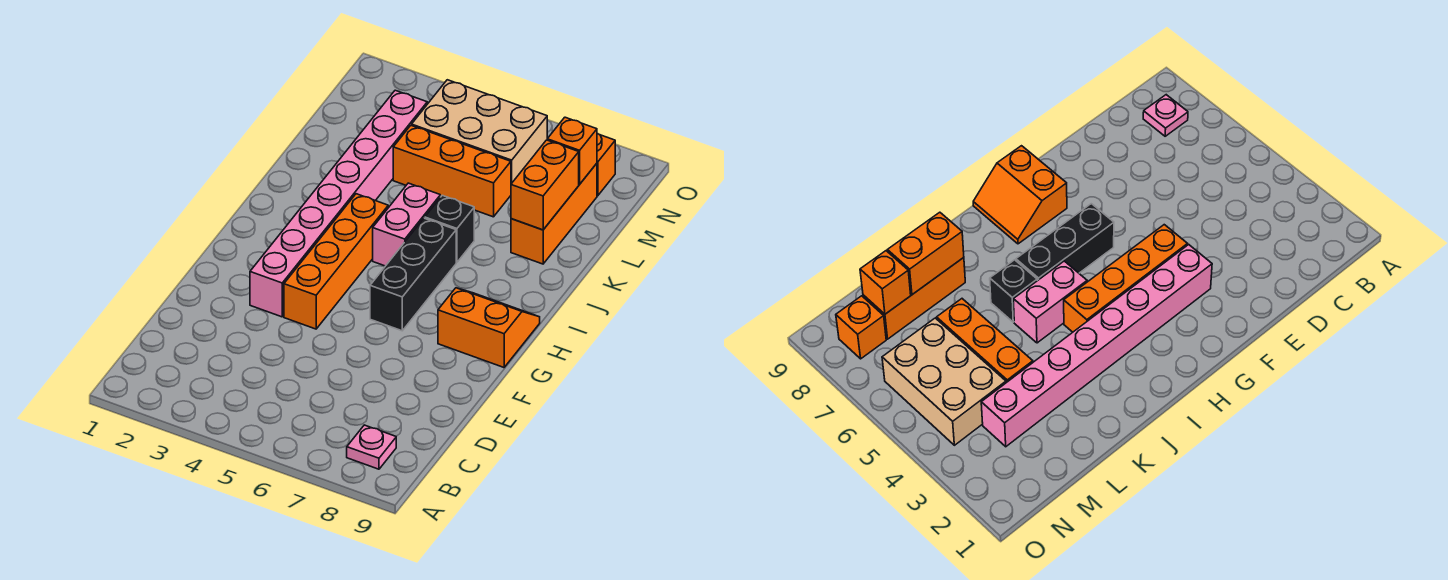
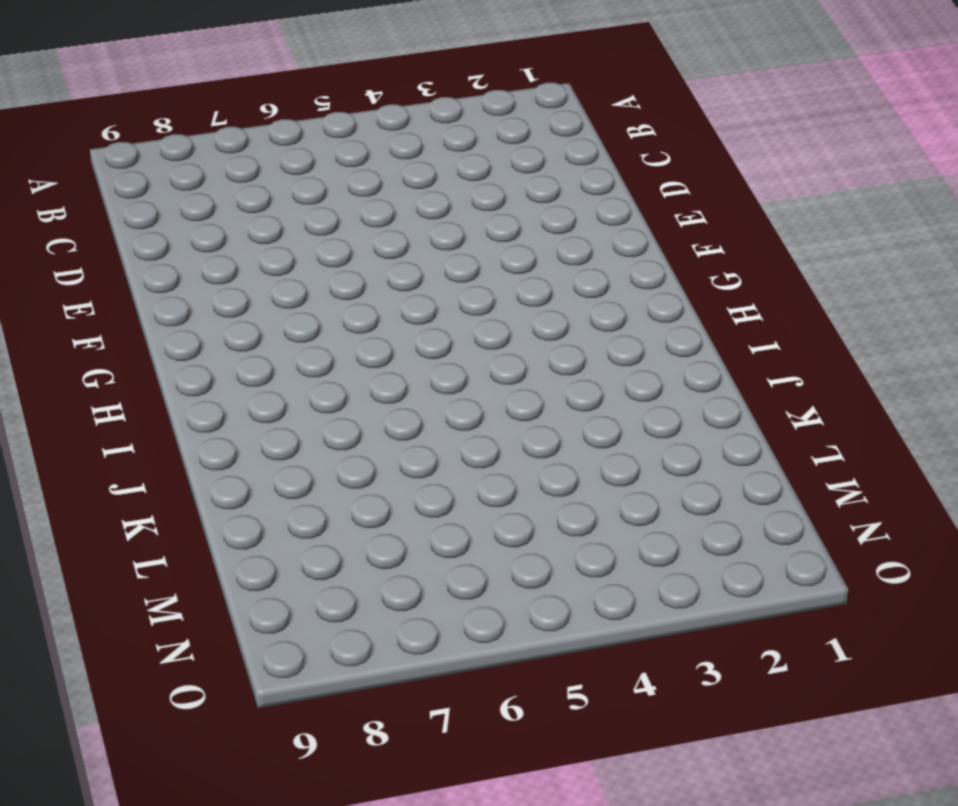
none -> pink plate B8 level 1
none -> pink brick F3:M3 level 1
none -> orange brick F4:I4 level 1

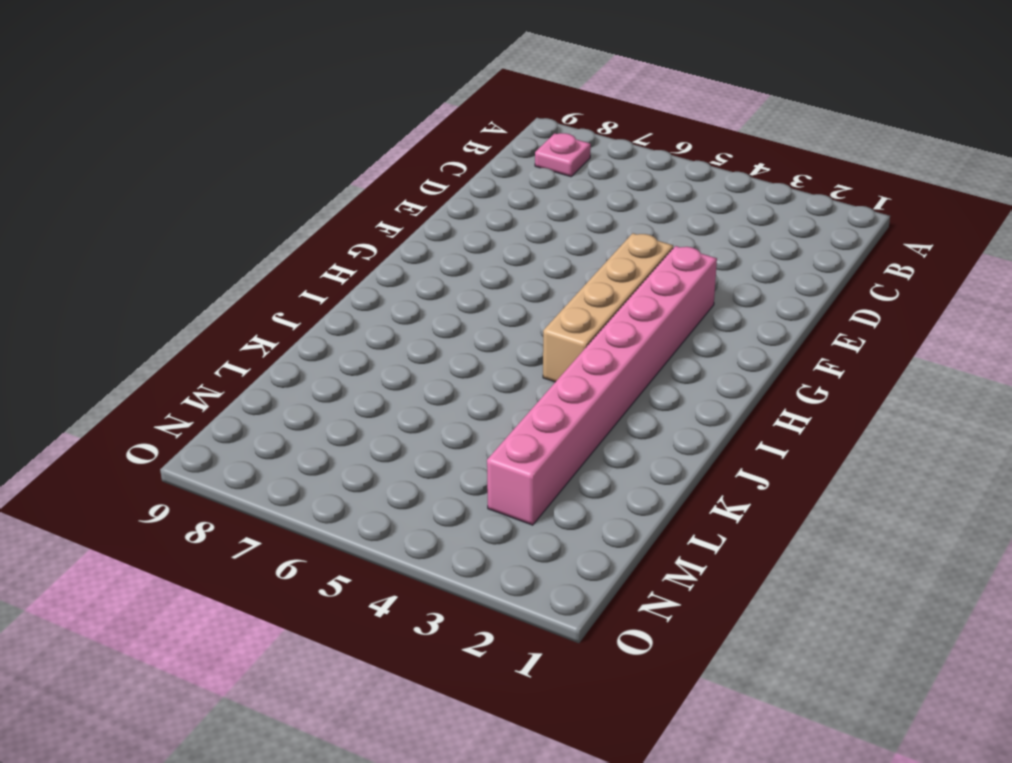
tan brick F4:I4 level 1 -> orange brick F4:I4 level 1
none -> black brick G6:I6 level 1
none -> orange slope G8:H9 level 1 top G
none -> pink brick I5:J5 level 1

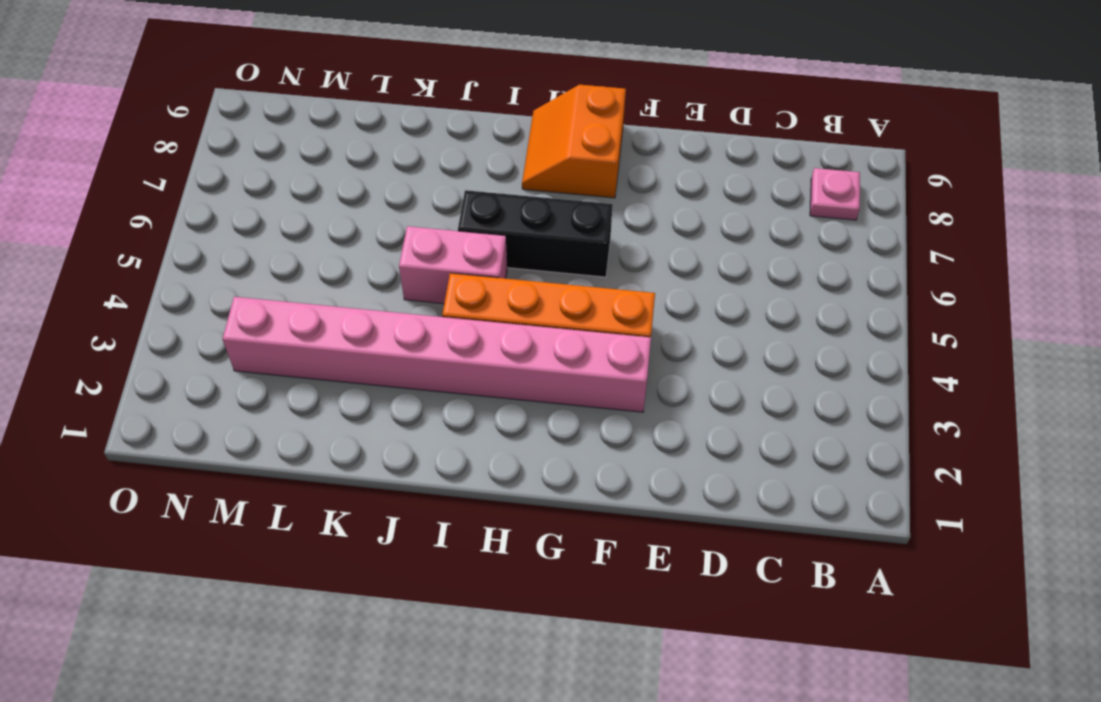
none -> black brick J6 level 1
none -> orange brick K8:M8 level 1
none -> orange brick L4:L6 level 1

